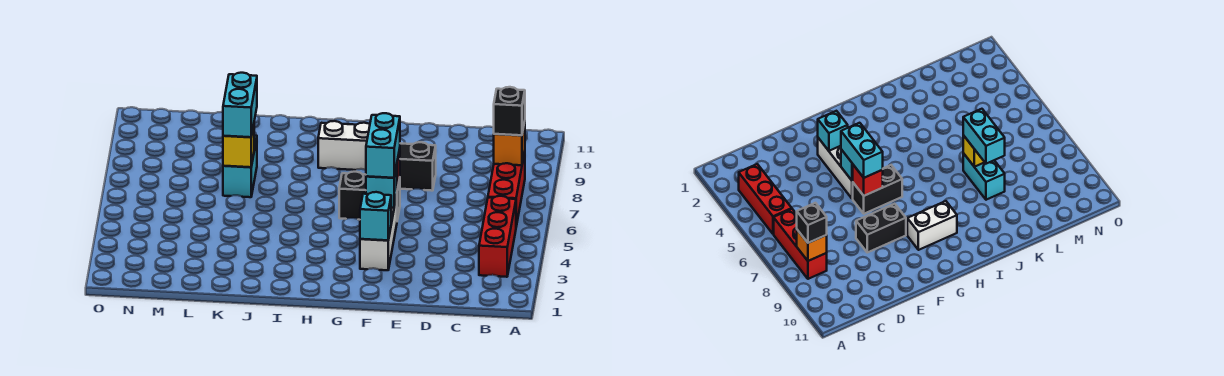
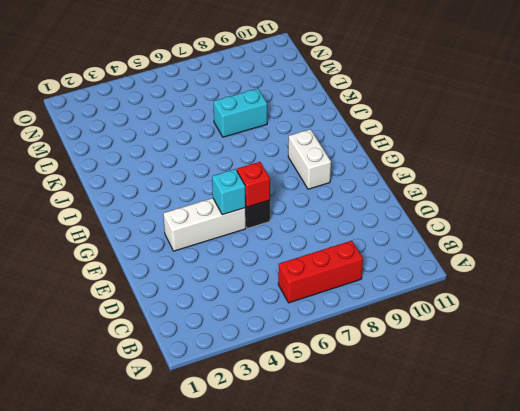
none -> red brick B3:B5 level 1
none -> black brick E8:F8 level 1
none -> orange brick B8 level 2

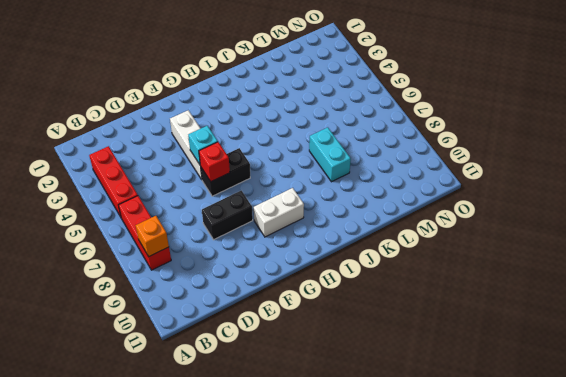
none -> cyan brick F3 level 2
none -> yellow brick K7 level 2
none -> black brick B8 level 3

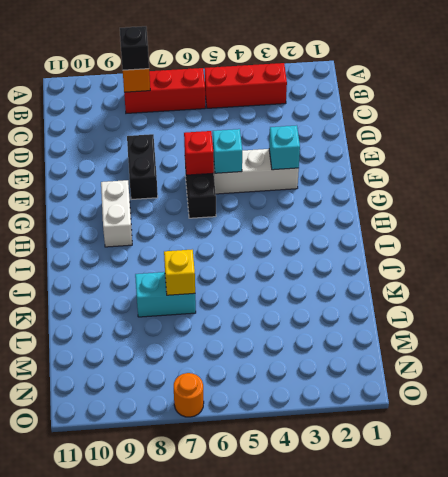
orange round brick O7 level 1 -> none
none -> cyan brick F5:F6 level 3
none -> cyan brick K7:K8 level 3

